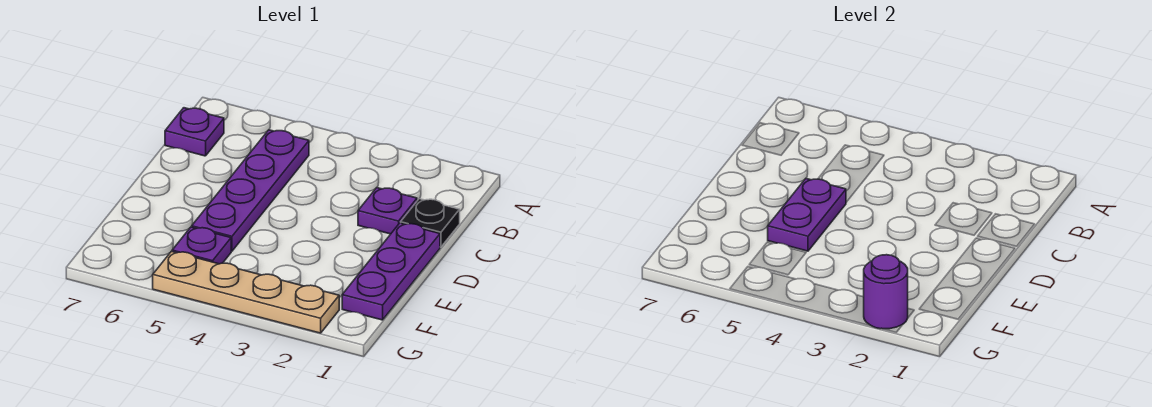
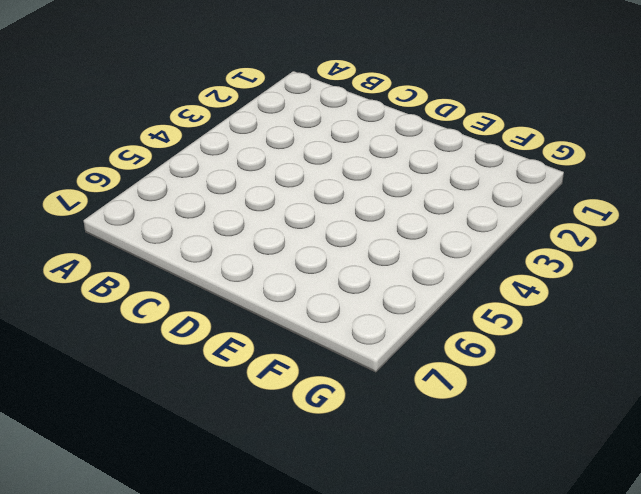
none -> purple plate B5:E5 level 1
none -> purple plate B7 level 1

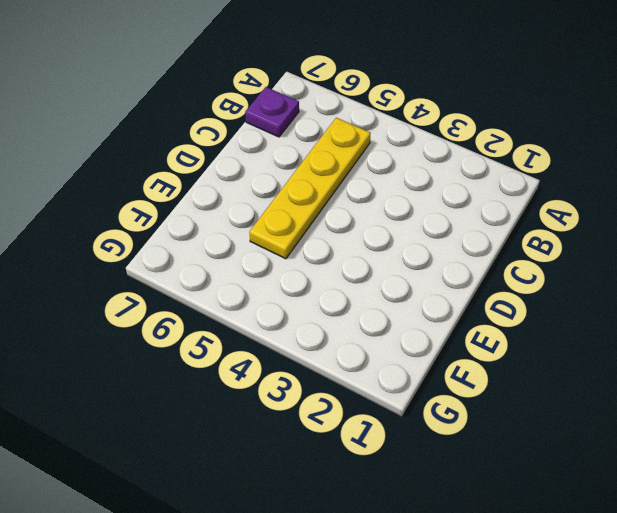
yellow plate B5:E5 level 1 -> purple plate B5:E5 level 1
none -> black plate C1 level 1
none -> purple plate C2 level 1

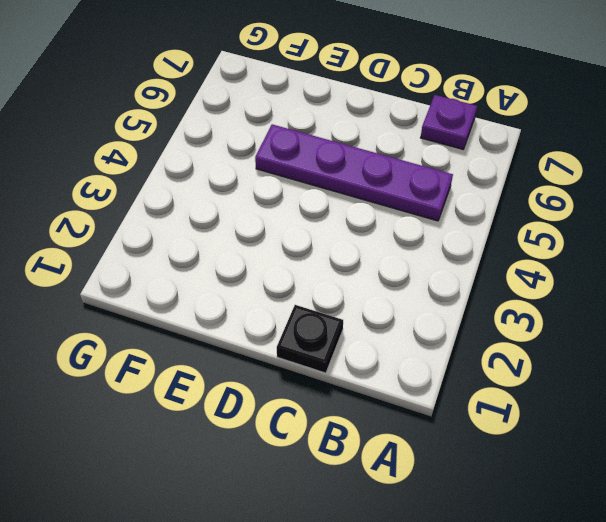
none -> purple plate C2 level 1
none -> purple plate D1:F1 level 1

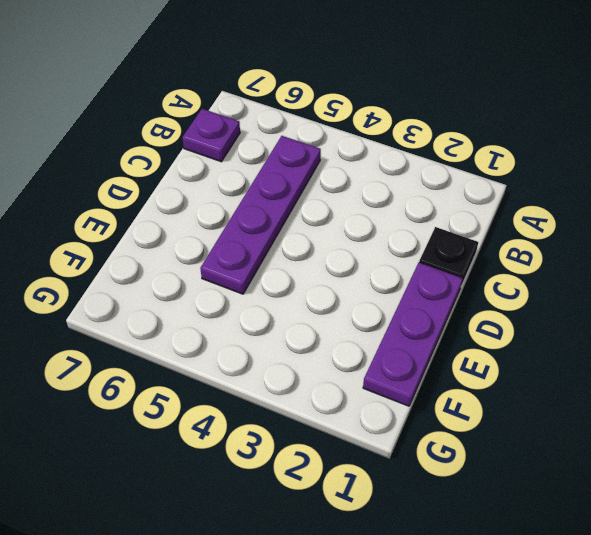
none -> purple plate C2 level 1
none -> purple plate F5 level 1

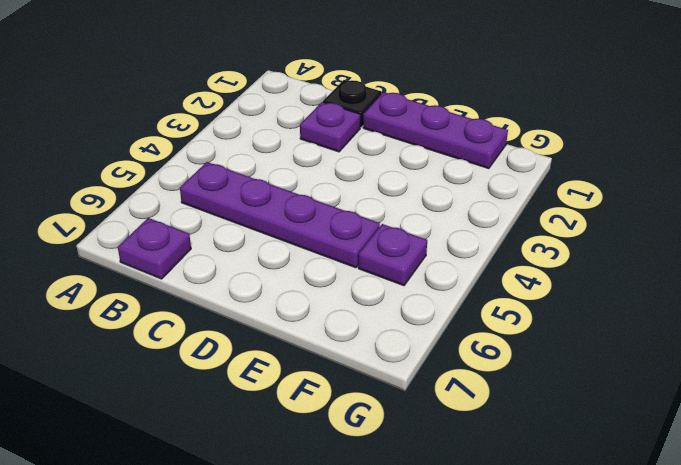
none -> tan plate G2:G5 level 1
none -> purple plate D5:E5 level 2

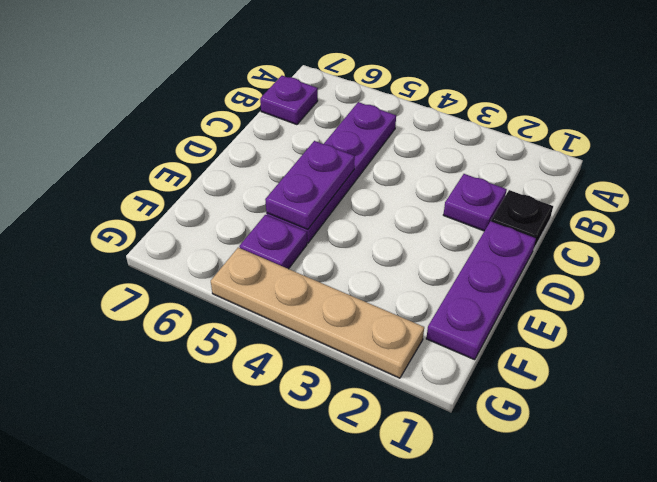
none -> purple round brick G2 level 2

